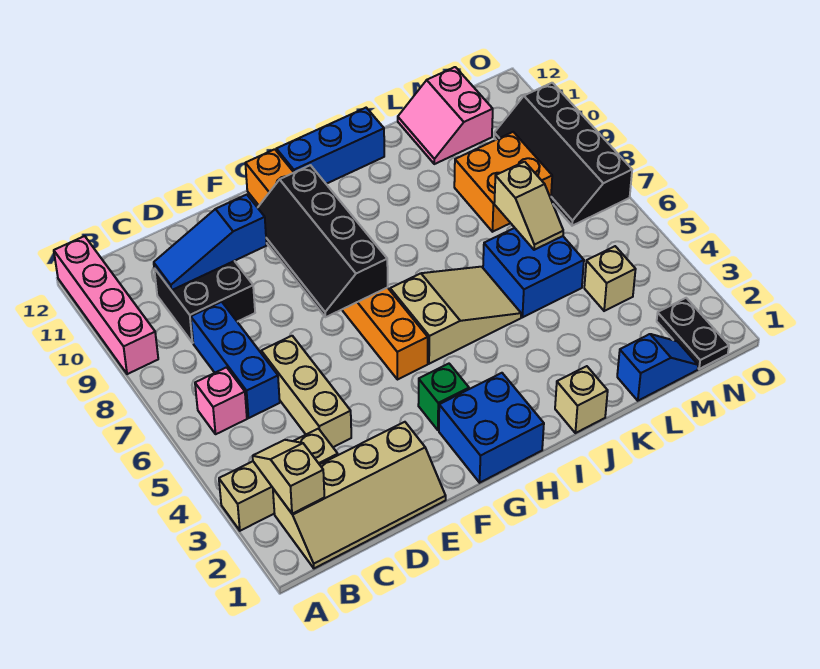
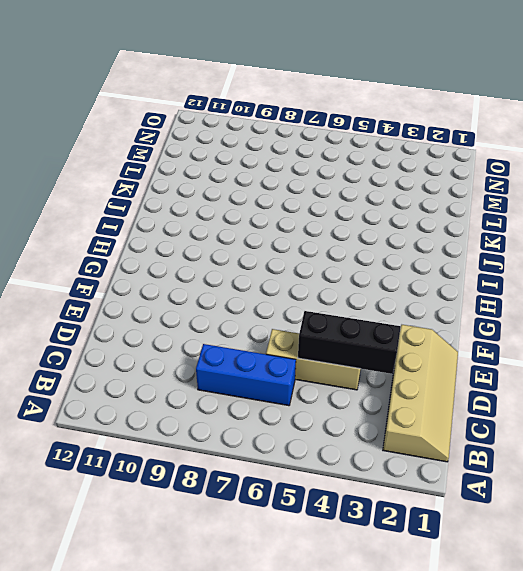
black brick D3:D5 level 2 -> none
none -> tan brick A3:C3 level 1
none -> pink brick A9:A12 level 1
none -> pink brick B6 level 1

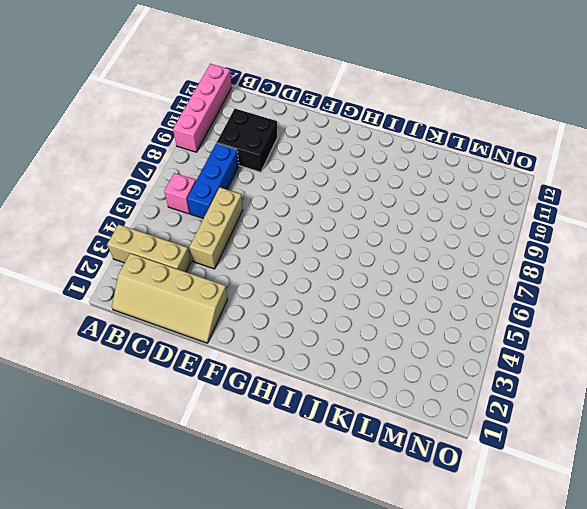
none -> blue brick G1:H2 level 1
none -> green brick G3 level 1
none -> orange brick G5:G12 level 1

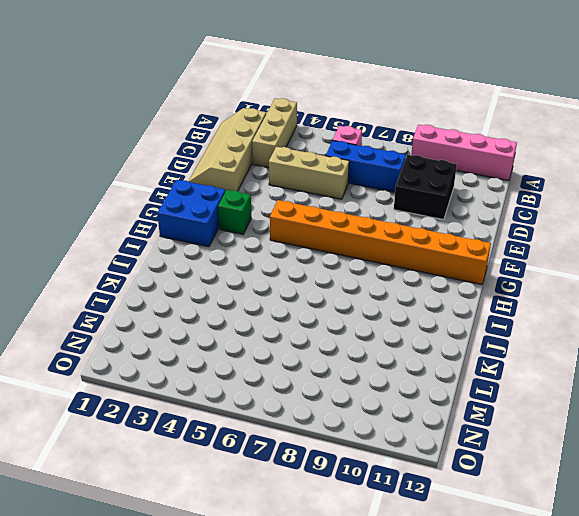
none -> tan slope H5:J6 level 1 top H
none -> blue brick H12:J12 level 1
none -> tan brick J1 level 1

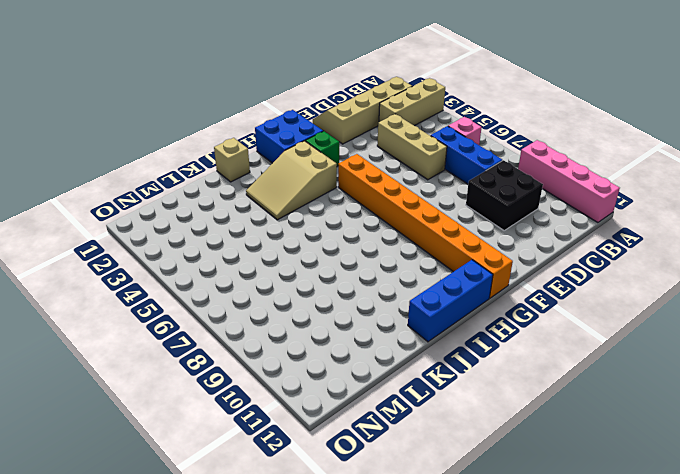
tan slope H3:J4 level 1 top H -> tan slope H5:J6 level 1 top H
none -> blue brick K5:L6 level 1
none -> blue slope L1:M1 level 1 top L
none -> orange brick L8:M9 level 1

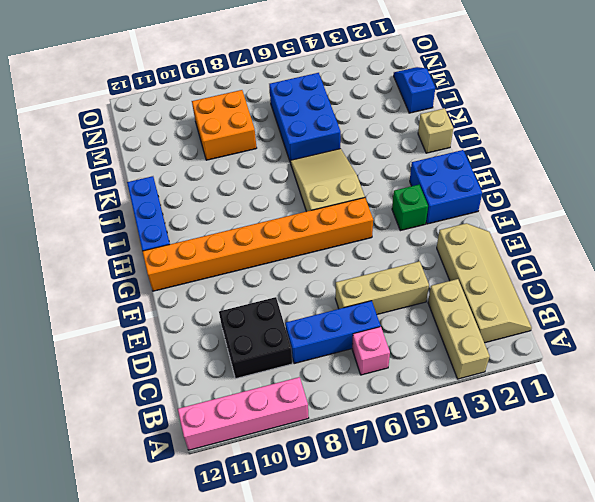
blue brick K5:M6 level 1 -> blue brick K5:L6 level 1
none -> pink slope L11:M12 level 1 top M
none -> tan brick M4 level 1
none -> black plate N1:N2 level 1

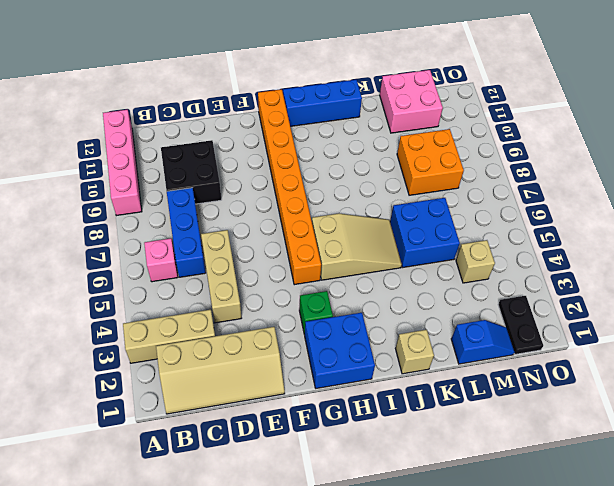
pink brick L11:M12 level 1 -> pink slope L11:M12 level 1 top M
none -> black slope N7:O10 level 1 top O
none -> tan slope B2:B3 level 2 top 2
none -> blue slope C10:E10 level 2 top E

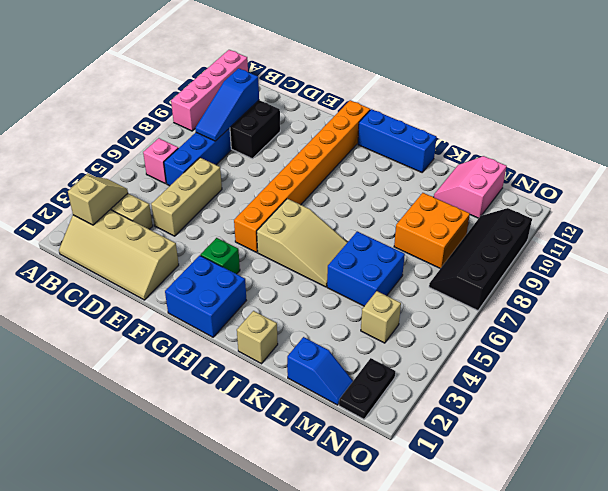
blue slope C8:C10 level 2 top 10 -> blue slope C10:E10 level 2 top E
none -> black slope F7:G10 level 2 top G
none -> tan slope L6:L7 level 2 top 7

